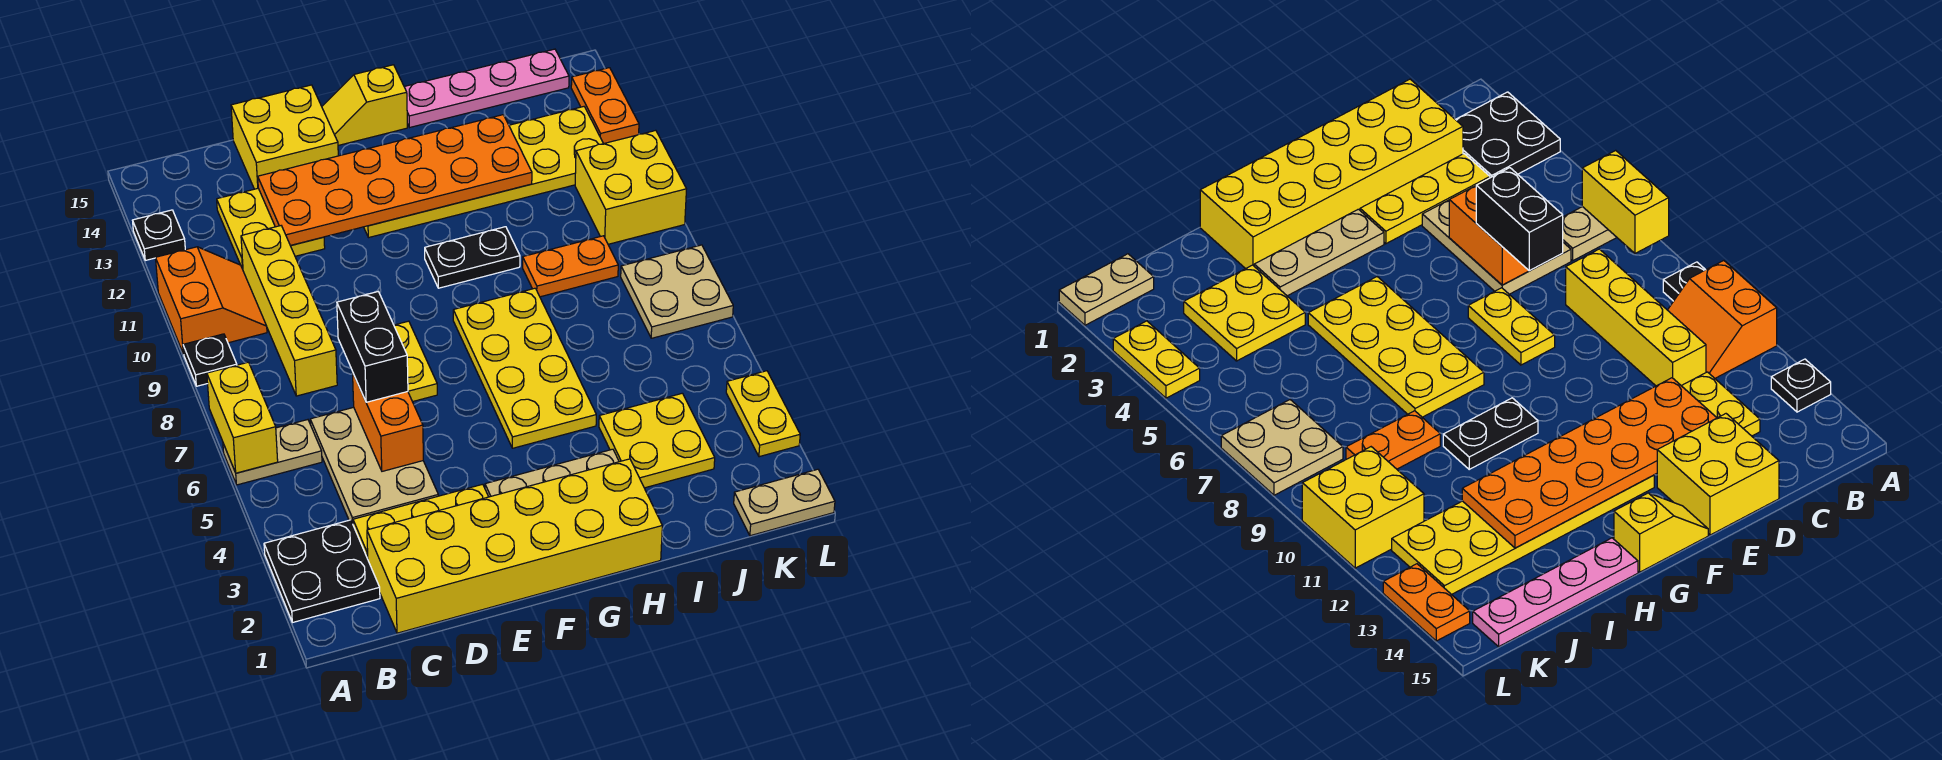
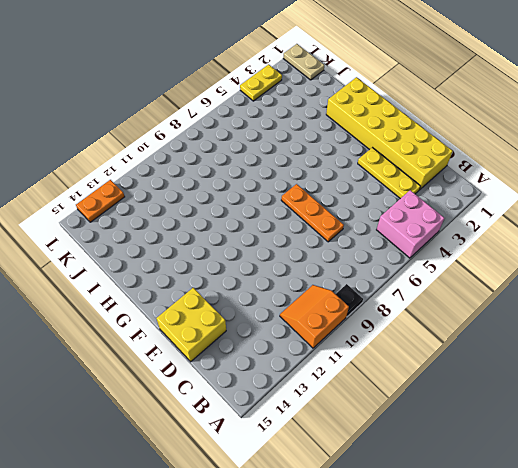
pink brick A4:B5 level 1 -> none
orange plate D7:F7 level 1 -> yellow plate E7:E8 level 1
none -> black plate A2:B3 level 1
none -> tan plate A6:B6 level 1
none -> black plate A13 level 1

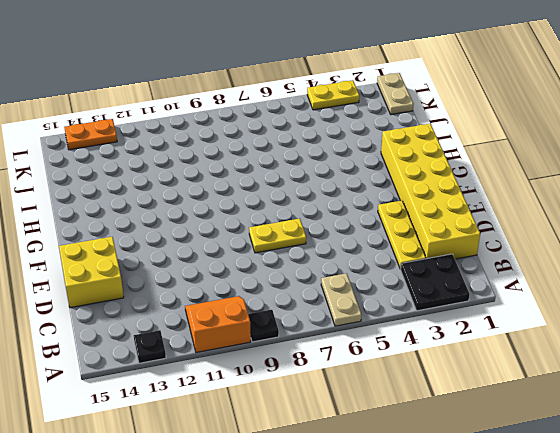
none -> tan plate C4:D6 level 1
none -> yellow brick C8:C11 level 1
none -> yellow plate C12:D13 level 1

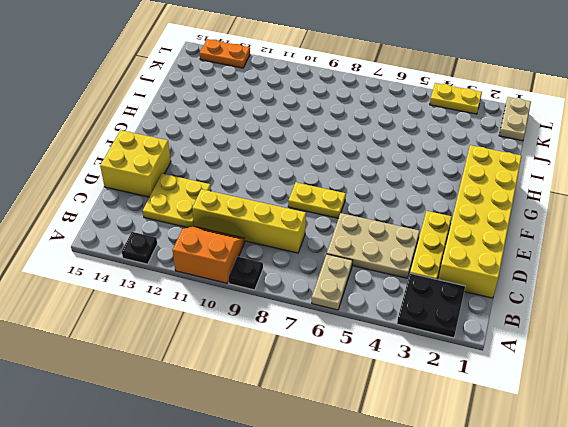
none -> tan plate F3:H3 level 1
none -> yellow plate F12:K13 level 1
none -> yellow slope F15:G15 level 1 top G

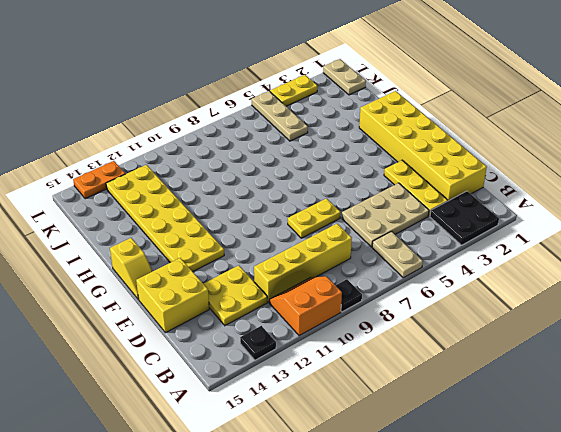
tan plate J5:L5 level 1 -> tan plate F3:H3 level 1
none -> yellow plate G5:H8 level 1
none -> black plate G10:H10 level 1
none -> pink plate H15:K15 level 1

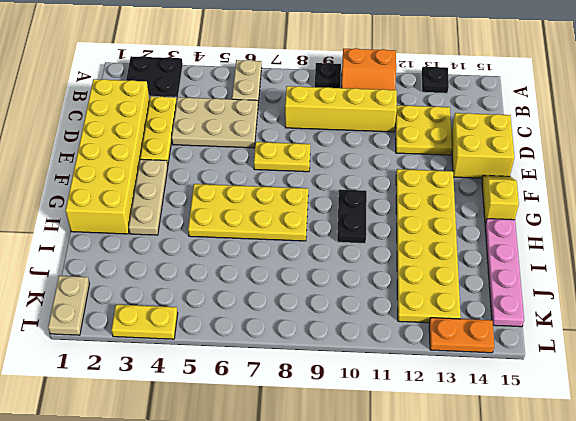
none -> yellow plate I3:J4 level 1
none -> orange plate I9:J9 level 1
none -> tan plate K7:L8 level 1

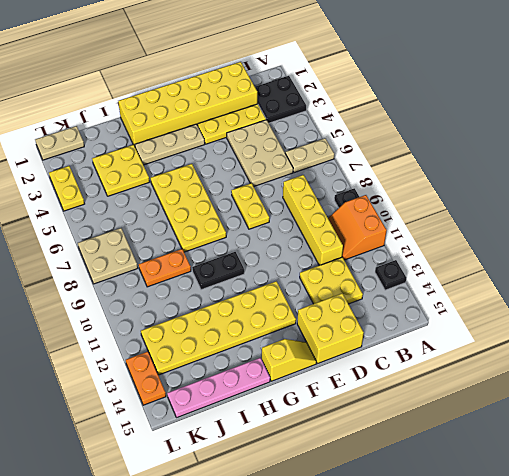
none -> yellow brick K10:L11 level 1
none -> yellow brick A6:A7 level 2
none -> orange brick D5:D6 level 2

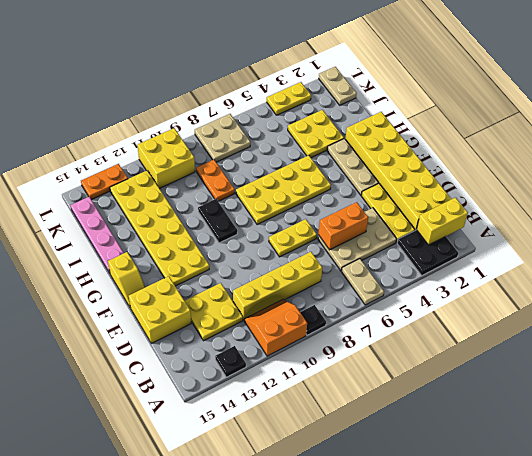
yellow brick B1:B2 level 2 -> yellow brick A6:A7 level 2
none -> orange plate D12:I13 level 2
none -> black brick D6:D7 level 3

